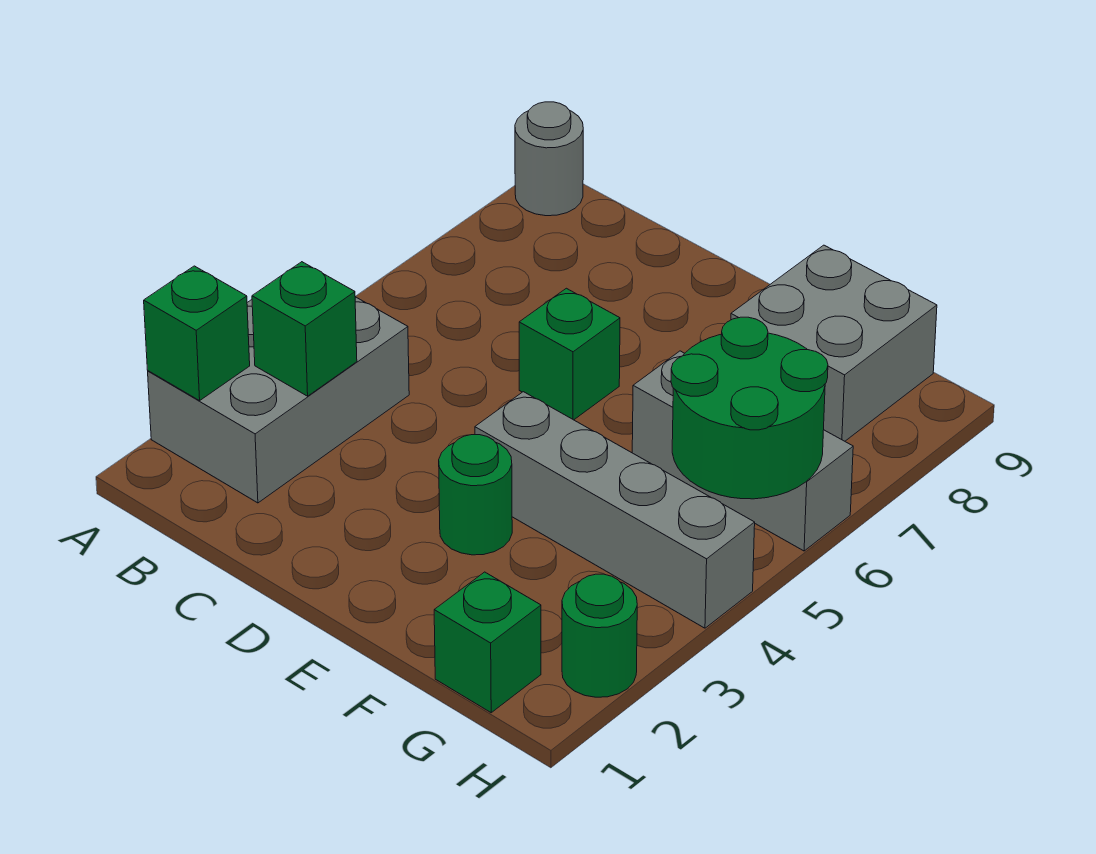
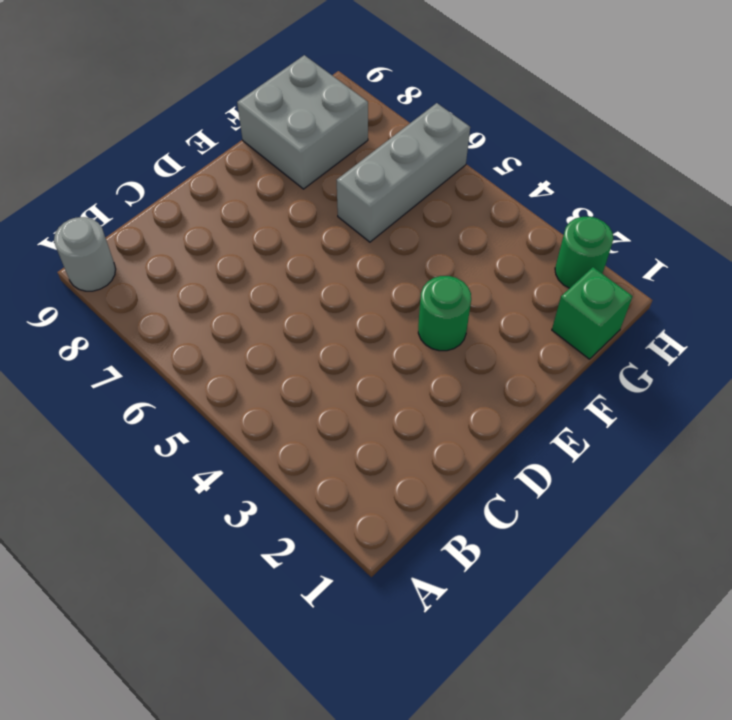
none -> grey brick A2:B4 level 1
none -> green brick D6 level 1
none -> grey brick E4:H4 level 1

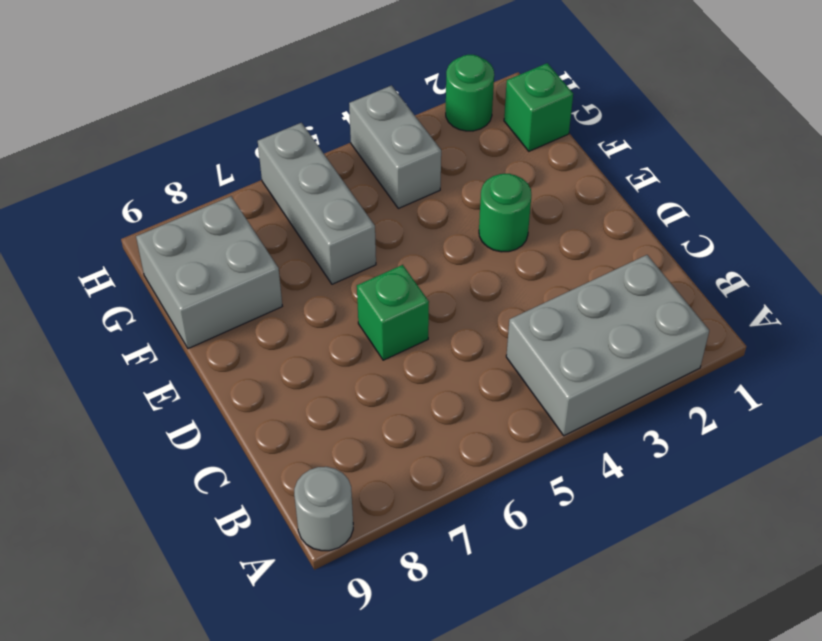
grey brick G4:H4 level 1 -> grey brick E4:H4 level 1
none -> green brick A2 level 2
none -> green brick B3 level 2
none -> green round brick G5:H6 level 2

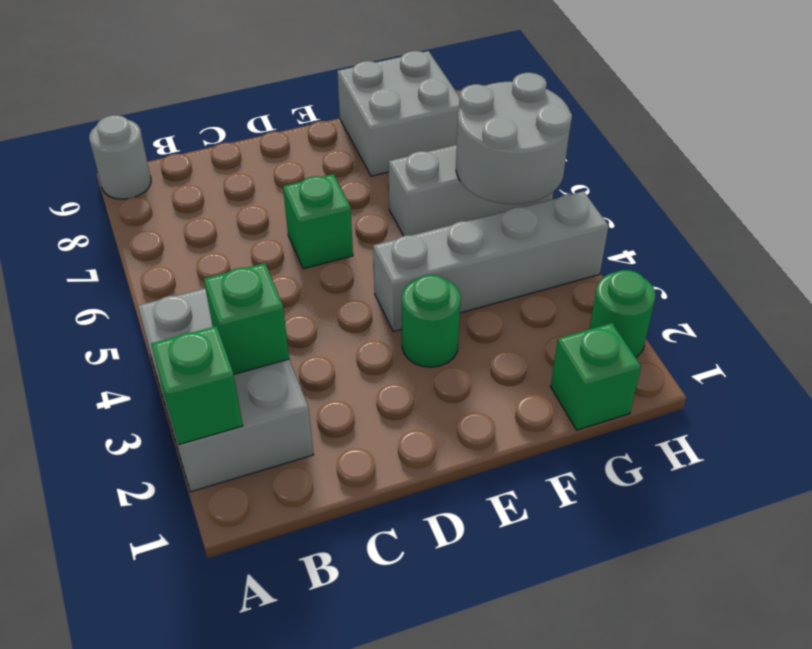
grey round brick G5:H6 level 2 -> green round brick G5:H6 level 2

